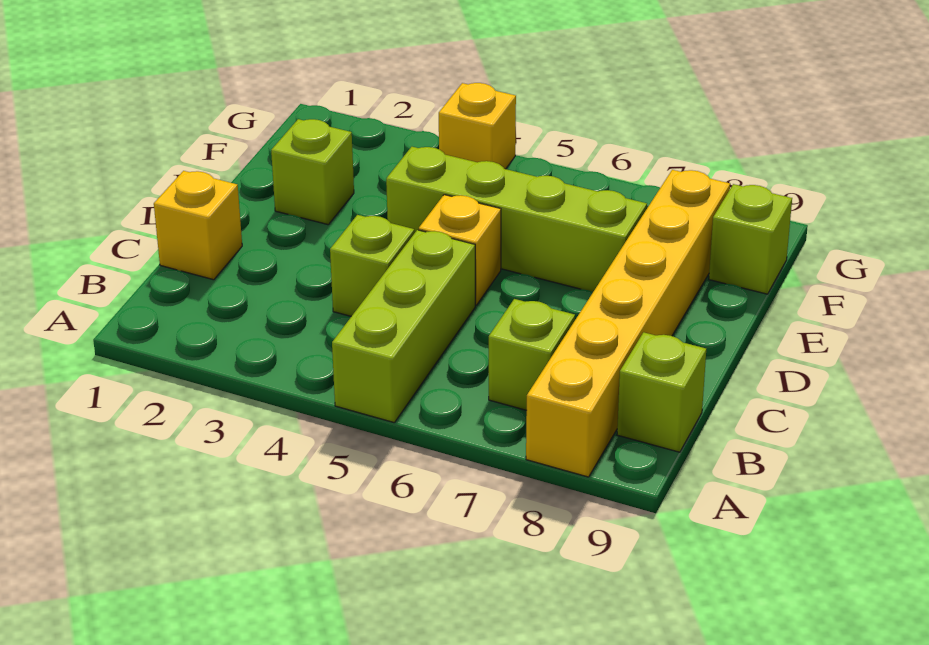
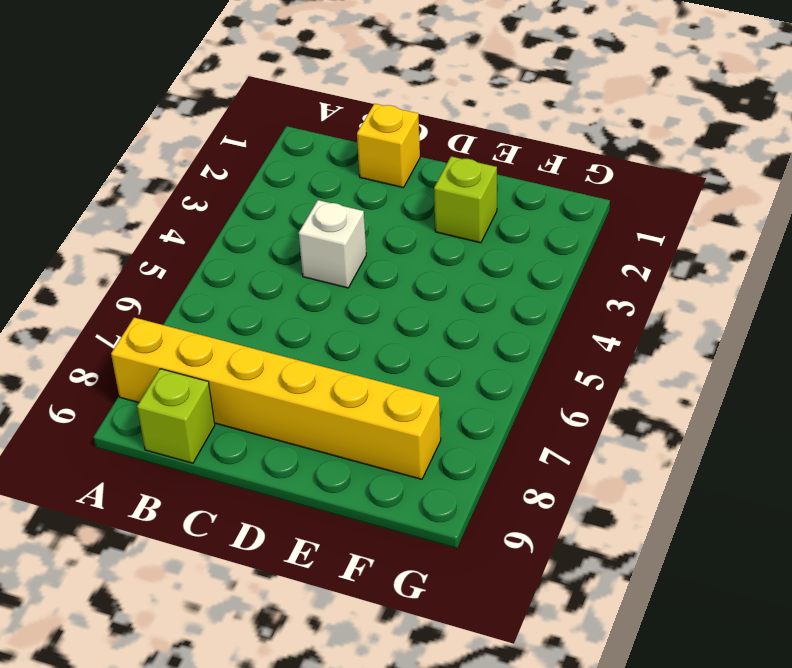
white brick C4 level 1 -> lime brick C4 level 1
none -> lime brick A5:C5 level 1
none -> lime brick B7 level 1

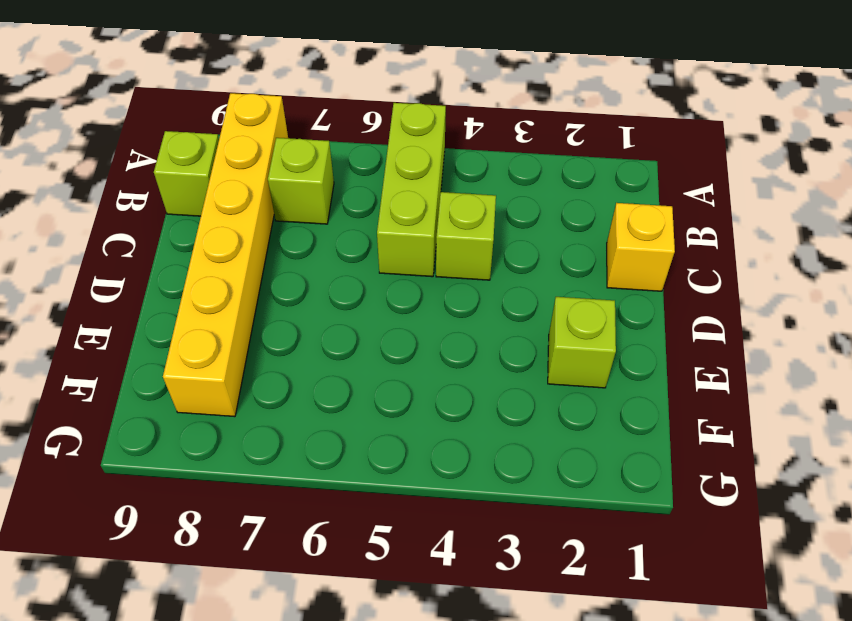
none -> yellow brick D5 level 1
none -> lime brick E4:E7 level 1

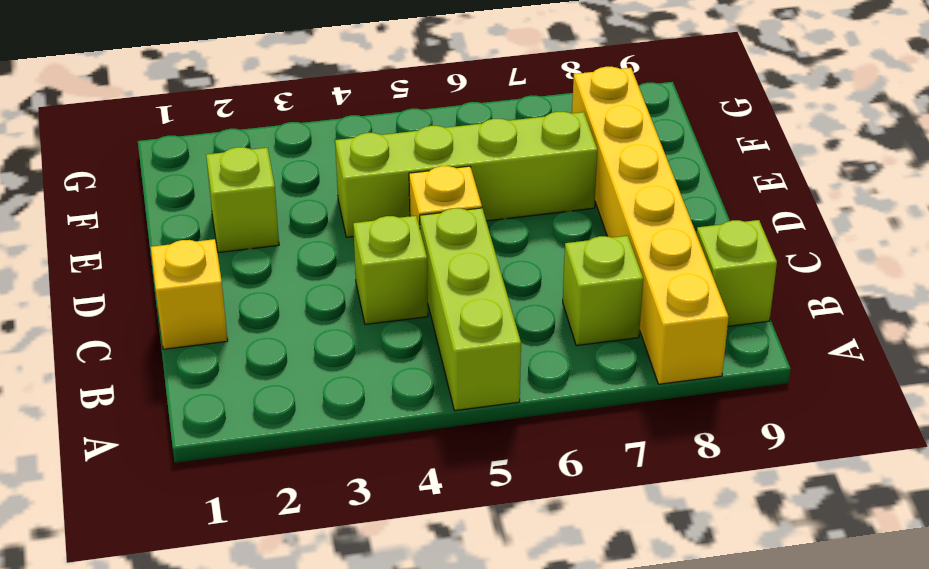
none -> lime brick F9 level 1
none -> yellow brick G4 level 1

